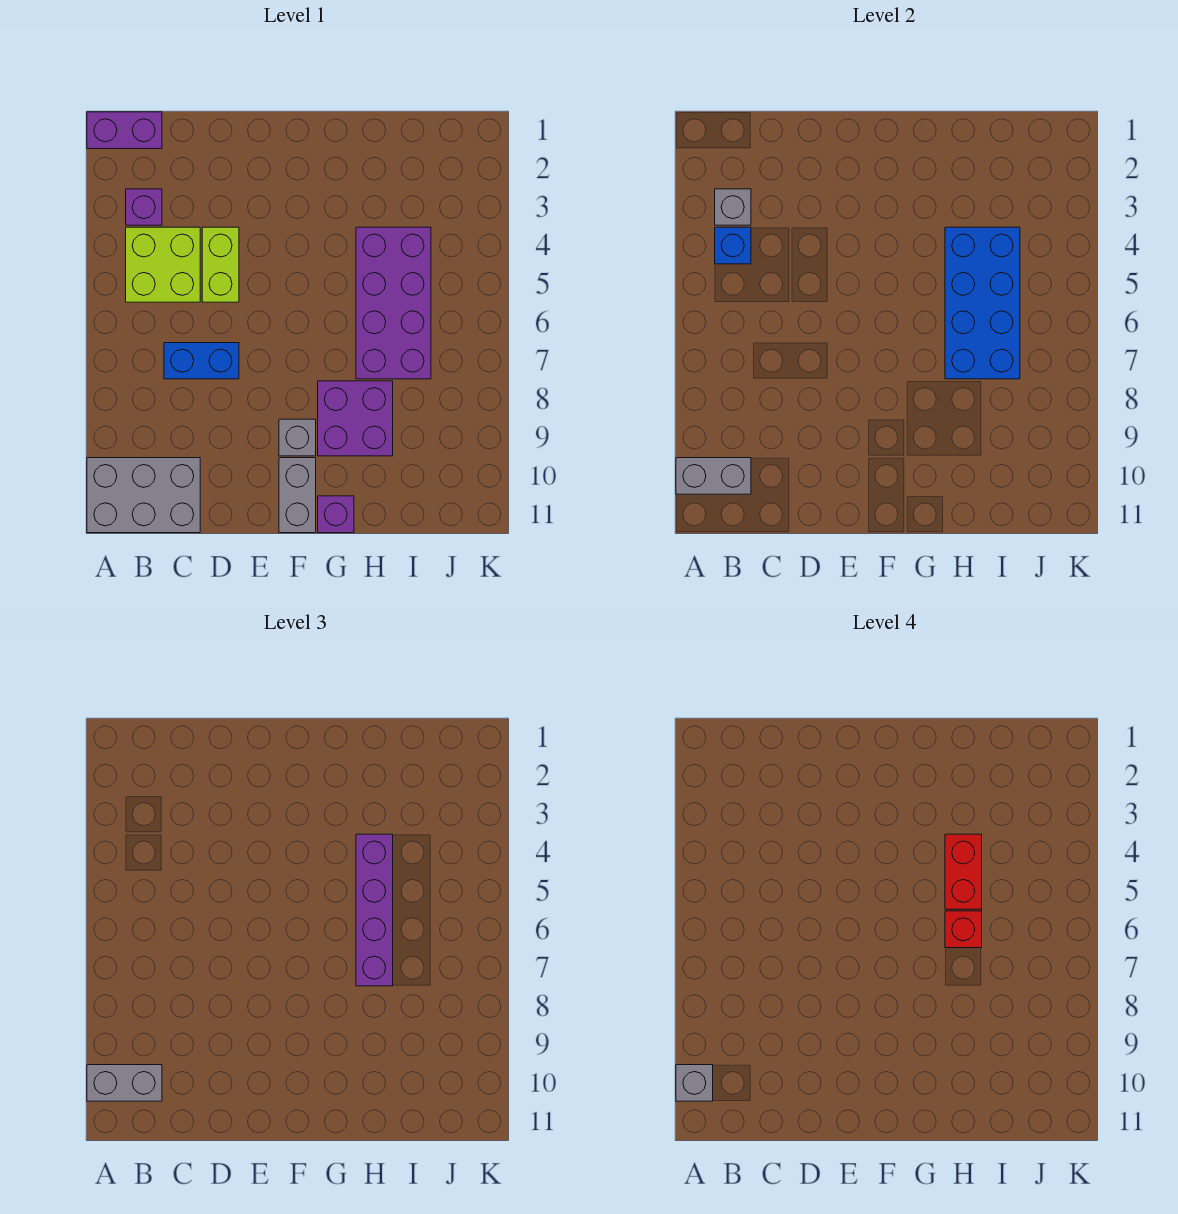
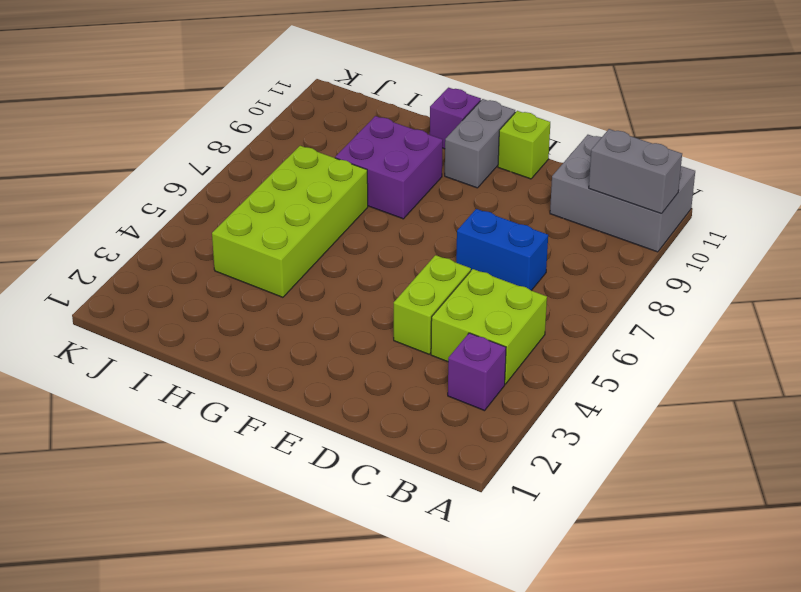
lime brick E11 level 1 -> none
lime brick H4:I7 level 1 -> purple brick H4:I7 level 1
none -> purple brick A1:B1 level 1
none -> grey brick F9 level 1
none -> grey brick B3 level 2

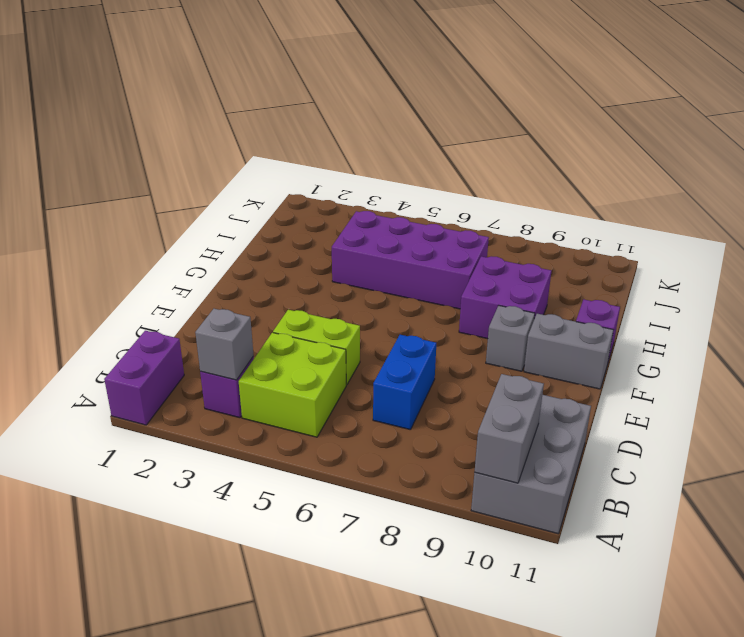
none -> blue brick B4 level 2
none -> blue brick H4:I7 level 2
none -> grey brick A10:B10 level 3

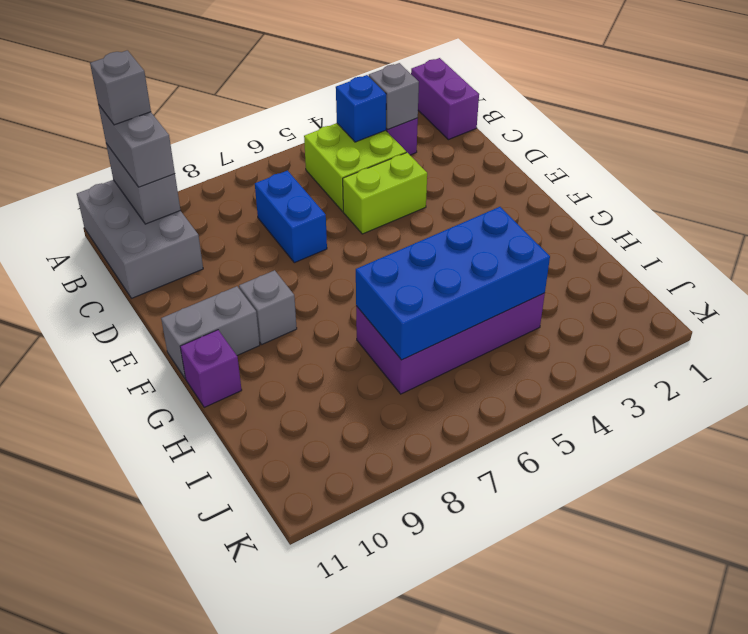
none -> purple brick G8:H9 level 1
none -> purple brick H4:H7 level 3
none -> red brick H4:H5 level 4

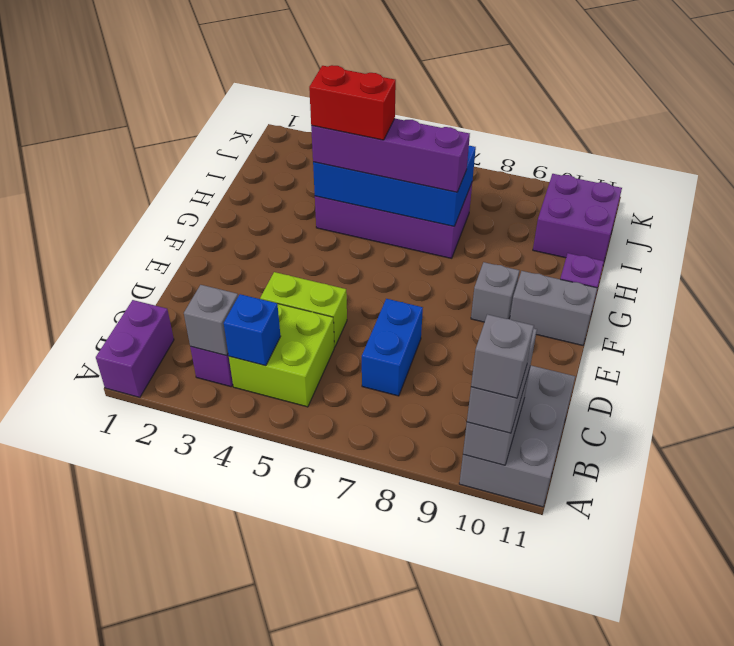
purple brick I10:J11 level 1 -> purple brick G8:H9 level 1
none -> red brick H6 level 4

